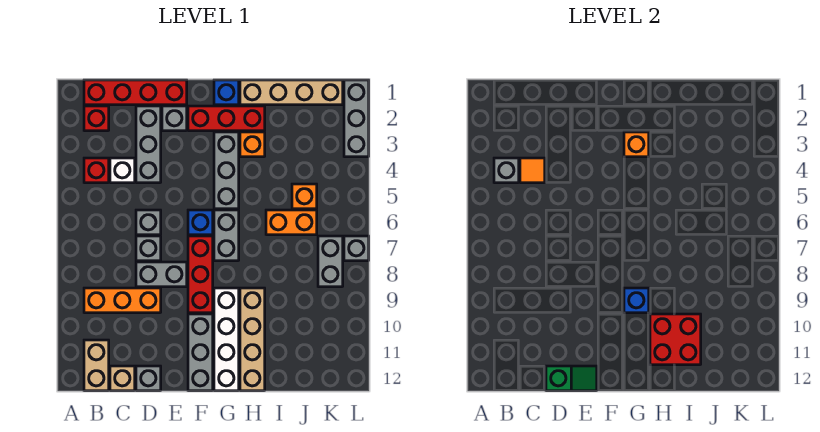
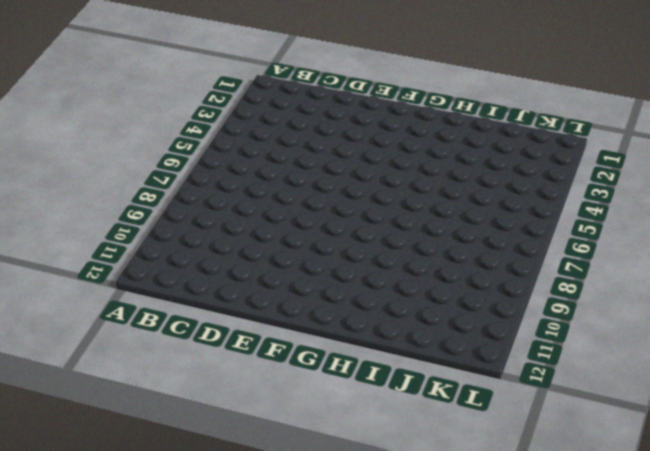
none -> red brick B1:E1 level 1
none -> red brick B2 level 1
none -> red brick B4 level 1
none -> orange brick B9:D9 level 1

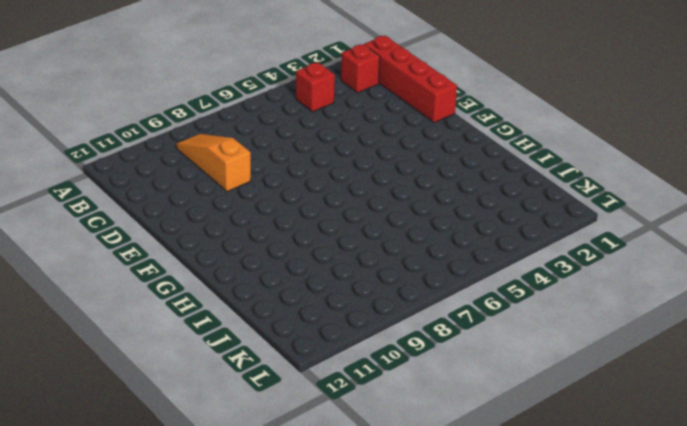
orange slope B9:D9 level 1 top D -> orange brick B9:D9 level 1
none -> tan brick B11:B12 level 1
none -> white brick C4 level 1
none -> tan brick C12 level 1
none -> grey brick D2:D4 level 1

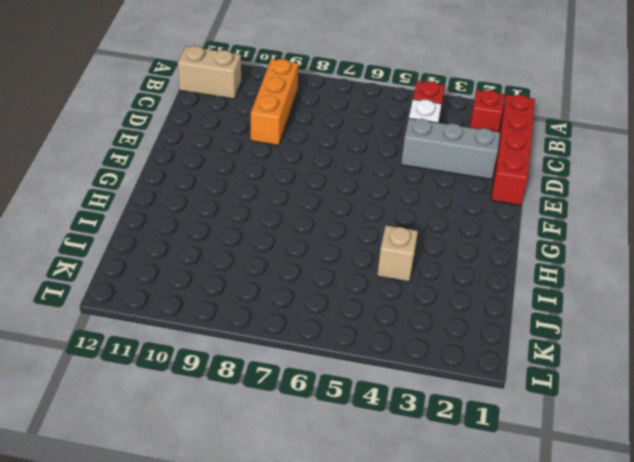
tan brick I4 level 1 -> tan brick C12 level 1
none -> grey brick D6 level 1
none -> grey brick D7 level 1
none -> grey brick D8:E8 level 1
none -> grey brick D12 level 1

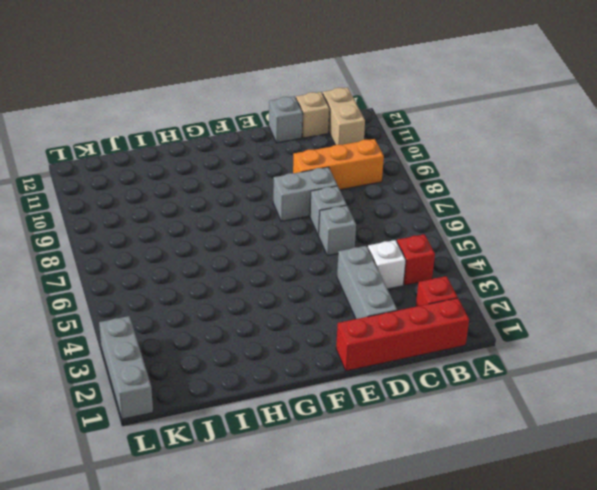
none -> grey brick E2 level 1
none -> red brick F2:H2 level 1
none -> blue brick F6 level 1
none -> red brick F7:F9 level 1

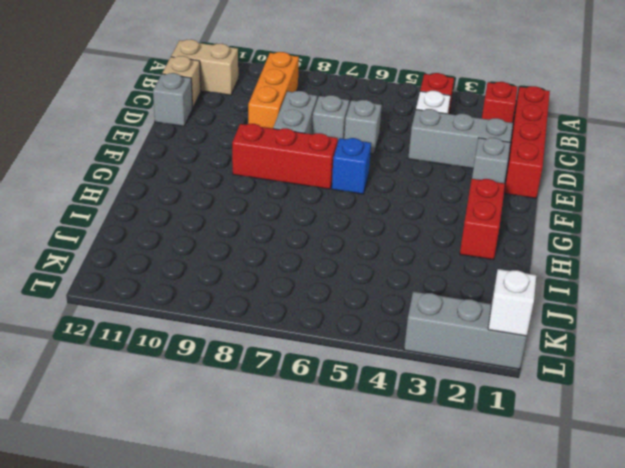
red brick G2:H2 level 1 -> red brick F2:H2 level 1
white brick L1 level 2 -> none
none -> grey brick F10:F12 level 1
none -> blue brick G1 level 1
none -> grey brick G3:G5 level 1
none -> grey brick G6:G7 level 1

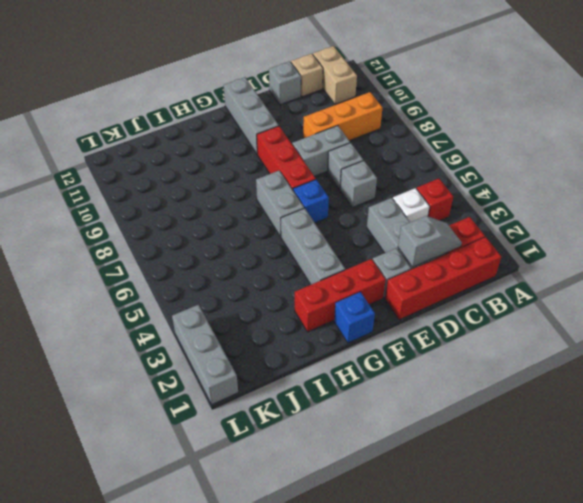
grey slope C2:D2 level 2 top D -> none
none -> white brick G9:G12 level 1
none -> tan brick H1:K1 level 1
none -> orange brick H3 level 1
none -> tan brick H9:H12 level 1

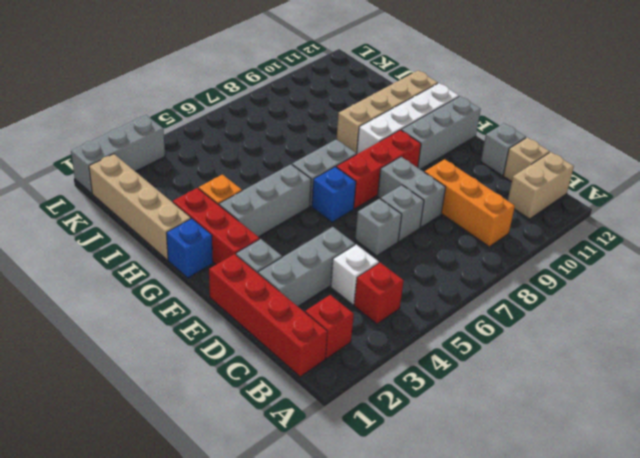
none -> orange brick I6:J6 level 1
none -> orange brick J5 level 1
none -> grey brick K7:K8 level 1
none -> grey brick L7 level 1

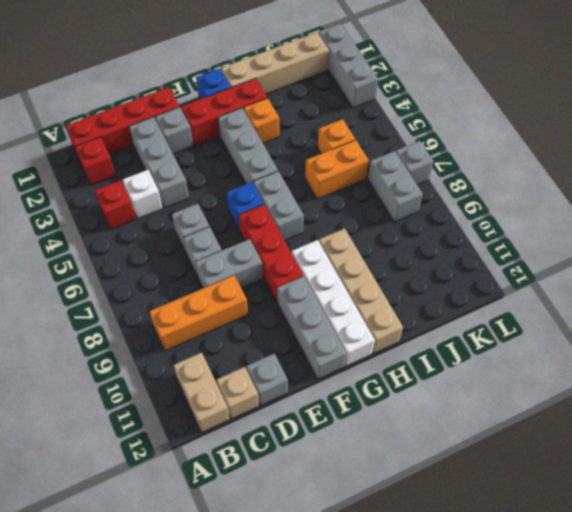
none -> grey brick B4 level 2
none -> orange tile C4 level 2
none -> green slope D12:E12 level 2 top D
none -> orange brick G3 level 2

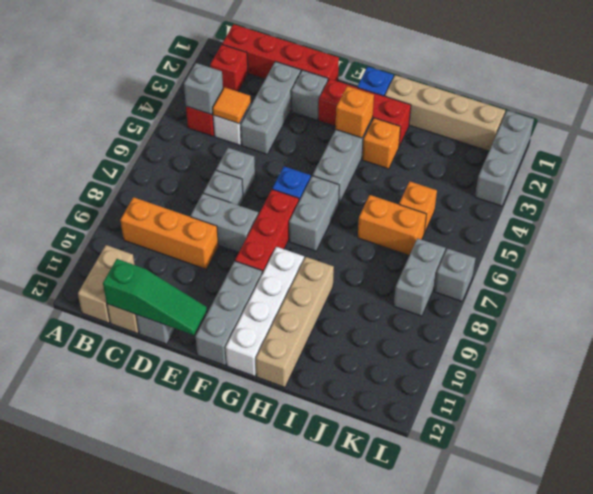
green slope C12:E12 level 2 top C -> green slope D12:E12 level 2 top D
none -> blue brick G9 level 2
none -> red brick H10:I11 level 2

